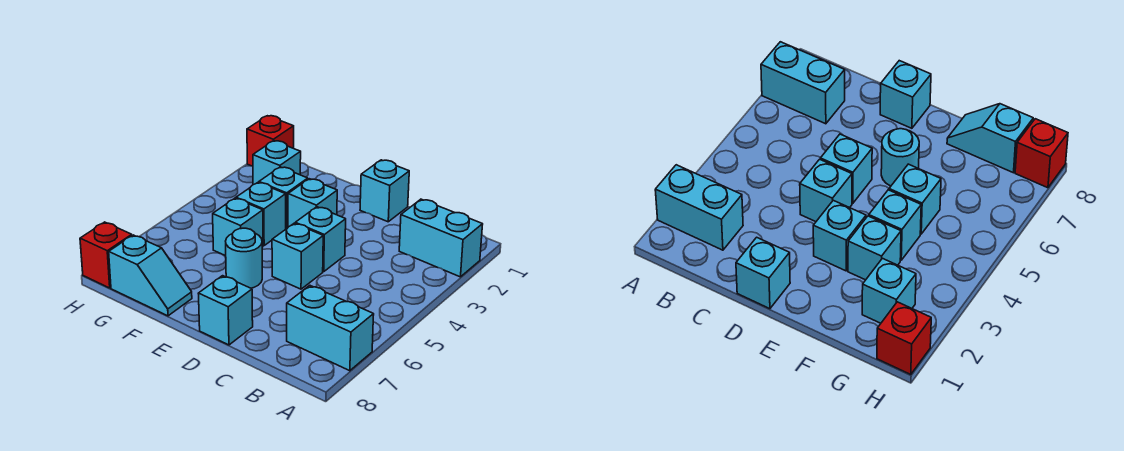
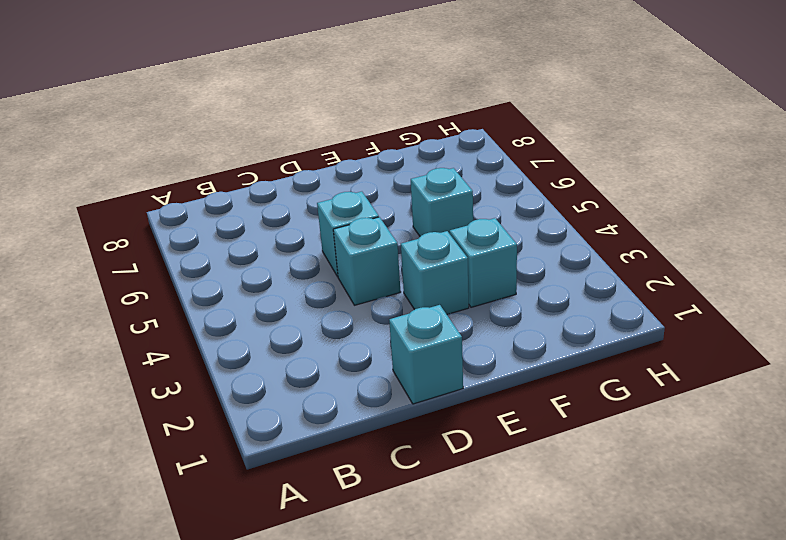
none -> cyan brick A2:B2 level 1
none -> cyan brick A7:B7 level 1
none -> cyan brick D8 level 1

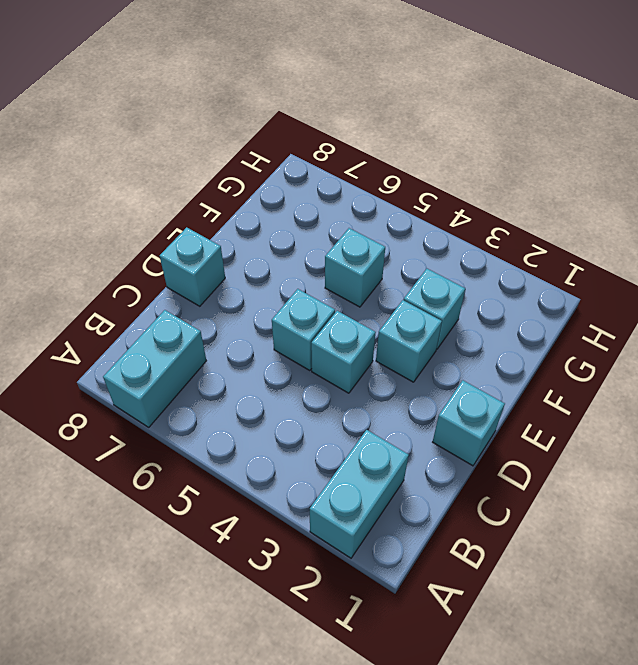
none -> cyan round brick E6 level 1
none -> cyan brick F4 level 1
none -> cyan slope F8:G8 level 1 top G

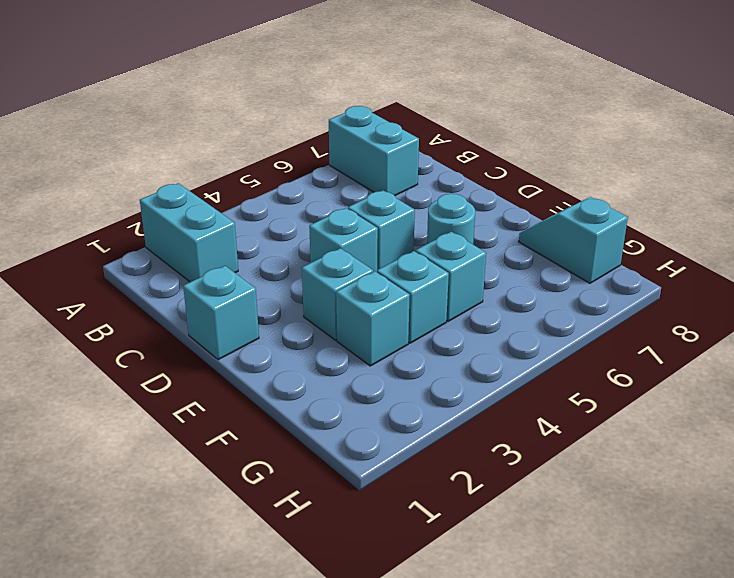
none -> cyan brick D8 level 1
none -> cyan brick G2 level 1
none -> red brick H1 level 1

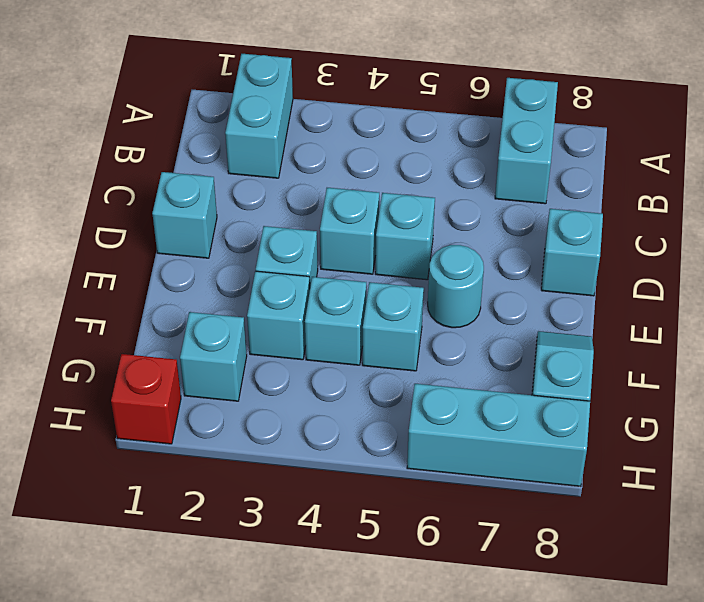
cyan brick H6:H8 level 1 -> red brick H8 level 1

